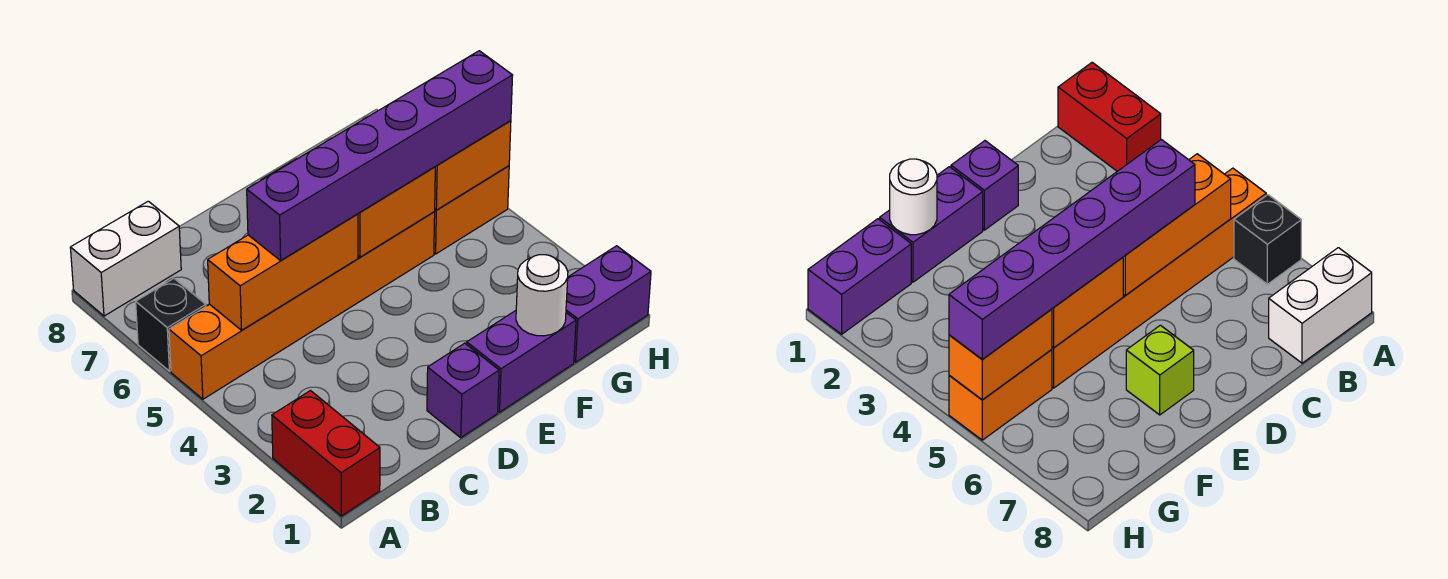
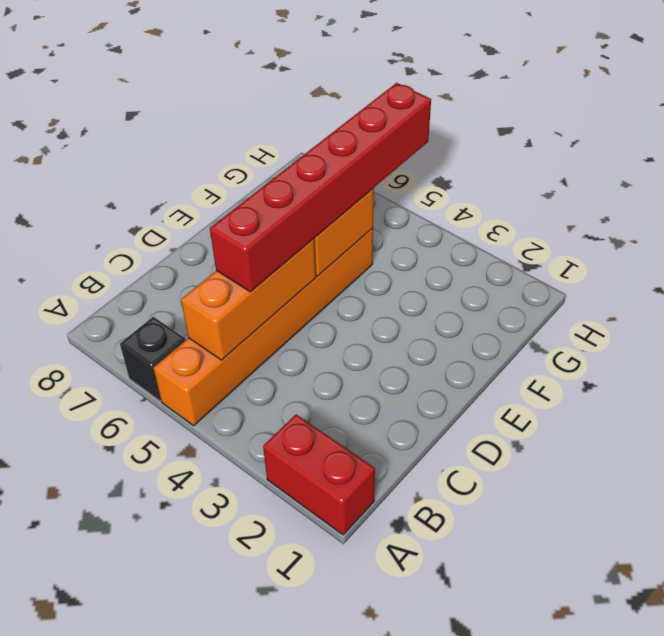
red brick C5:H5 level 3 -> purple brick C5:H5 level 3
none -> white brick A8:B8 level 1
none -> purple brick D1 level 1
none -> purple brick E1:F1 level 1

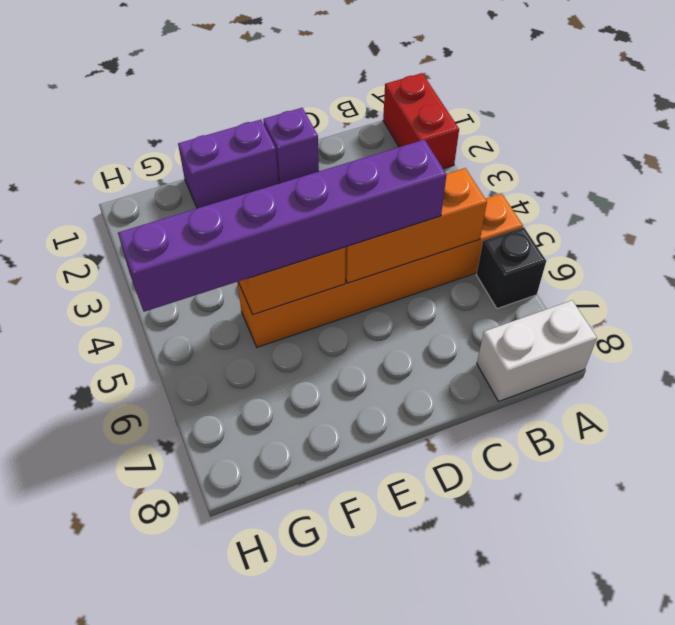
none -> lime brick E7 level 1
none -> purple brick G1:H1 level 1
none -> orange brick G5:H5 level 1

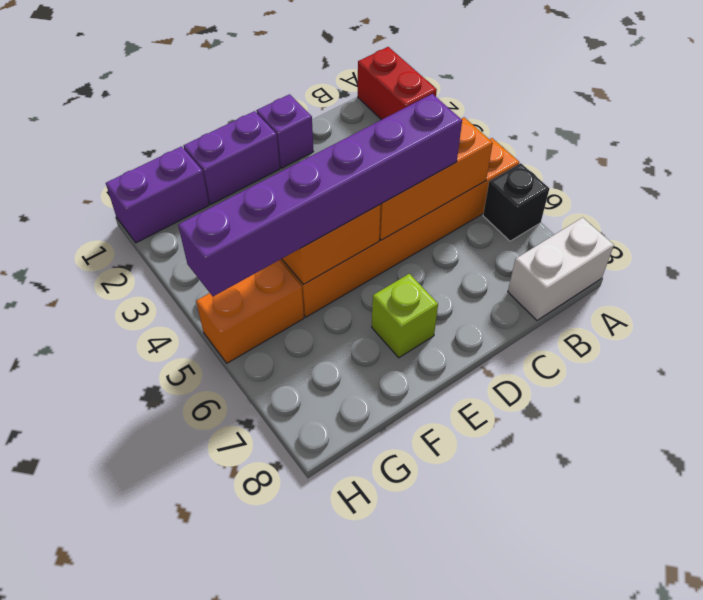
none -> white round brick F1 level 2
none -> orange brick G5:H5 level 2

